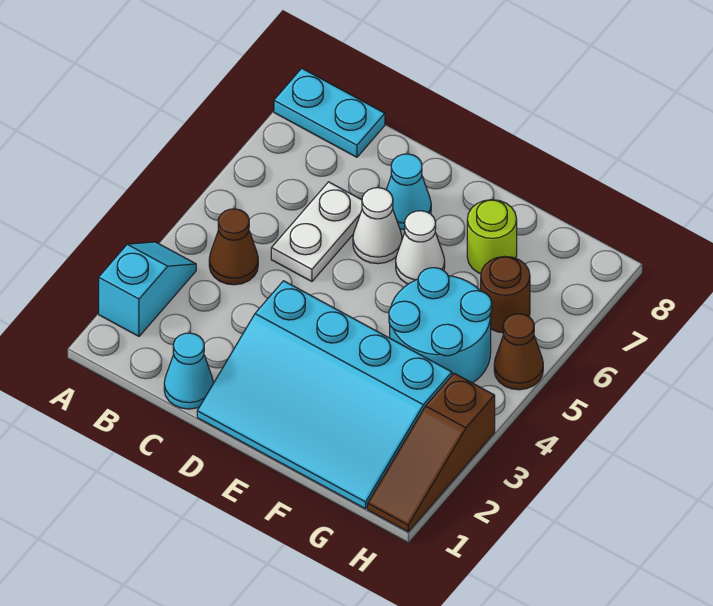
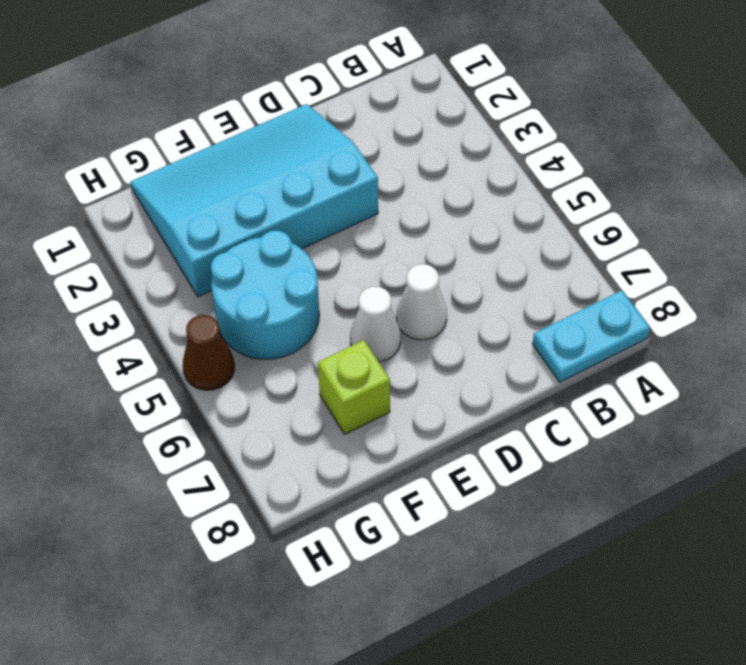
lime brick F7 level 1 -> lime round brick F7 level 1
none -> cyan slope A2:A3 level 1 top 2
none -> brown cone B4 level 1
none -> cyan cone C1 level 1

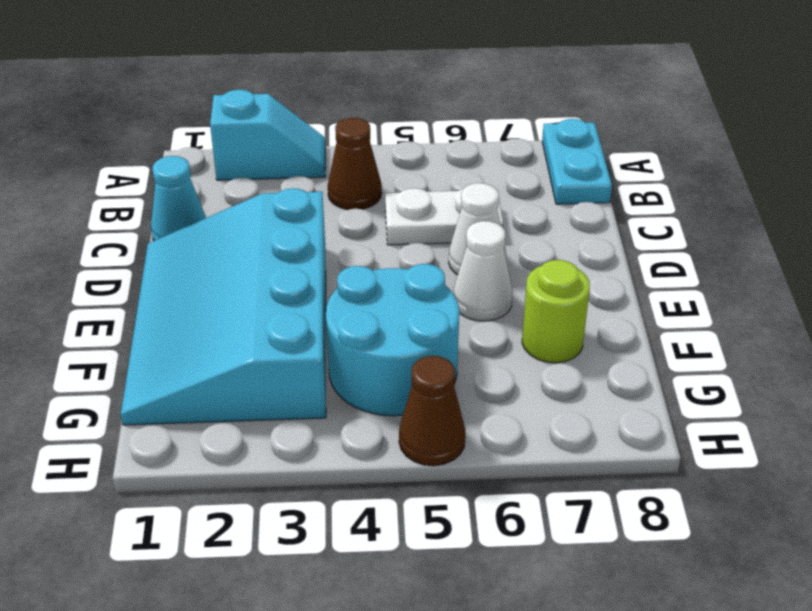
none -> cyan cone D7 level 1
none -> brown round brick G6 level 1
none -> brown slope H1:H3 level 1 top 3

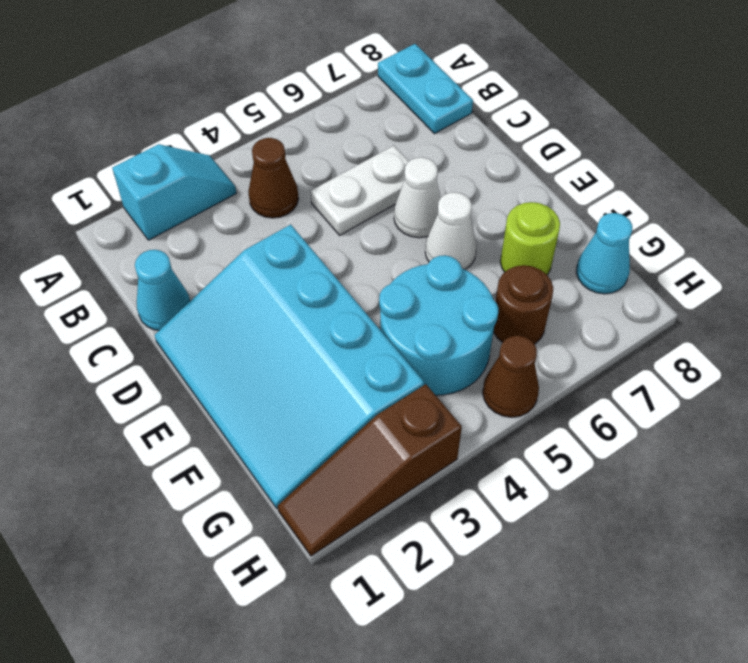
cyan cone G8 level 1 -> cyan cone D7 level 1

